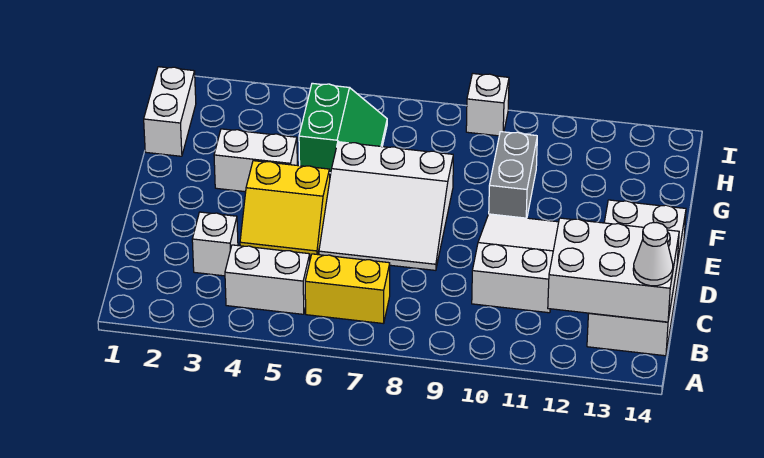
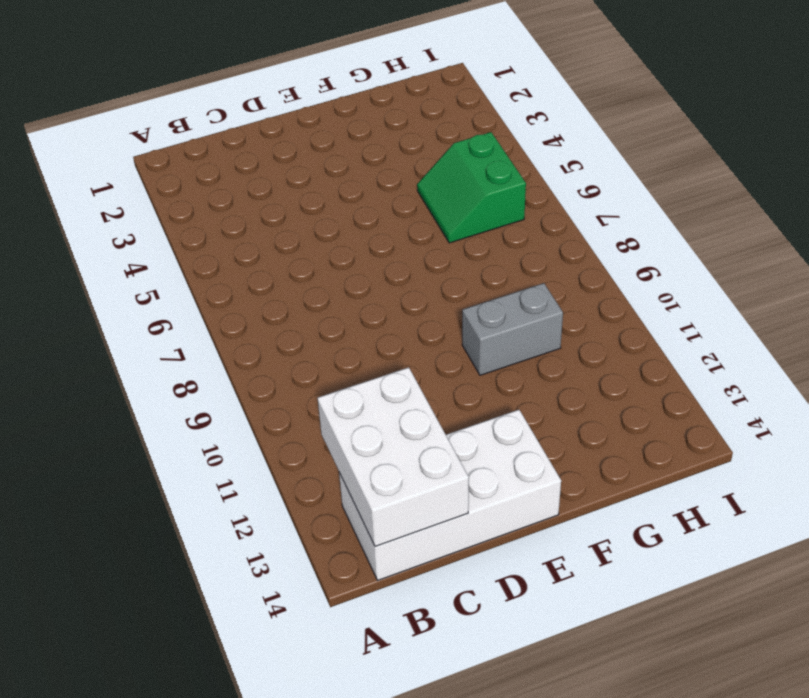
green slope G5:H6 level 1 top H -> green slope G5:H6 level 1 top 5
none -> white brick B4:B5 level 1
none -> yellow brick B6:B7 level 1
none -> white brick C3 level 1

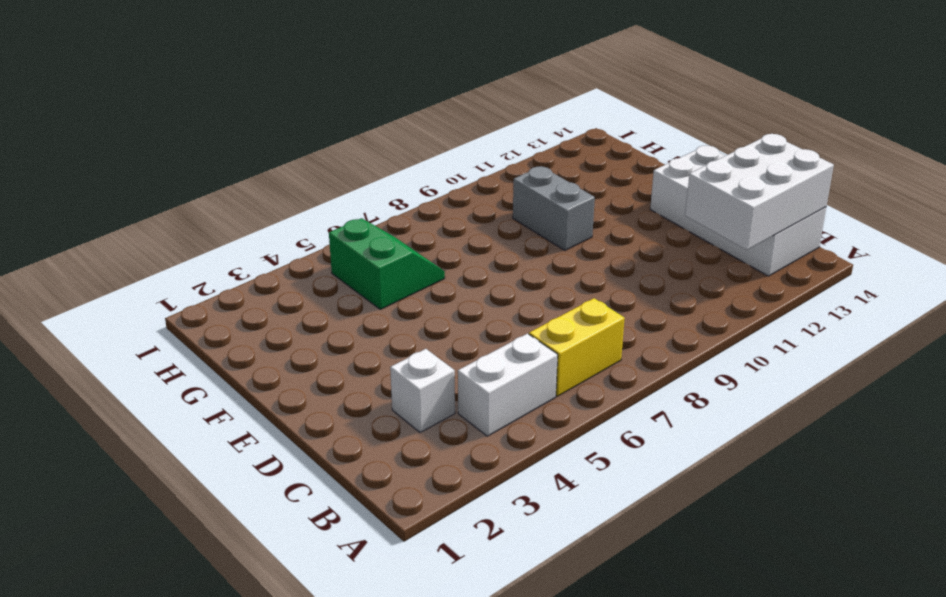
none -> white slope C10:E11 level 1 top C
none -> yellow slope D4:E5 level 1 top E
none -> white slope D6:F8 level 1 top F

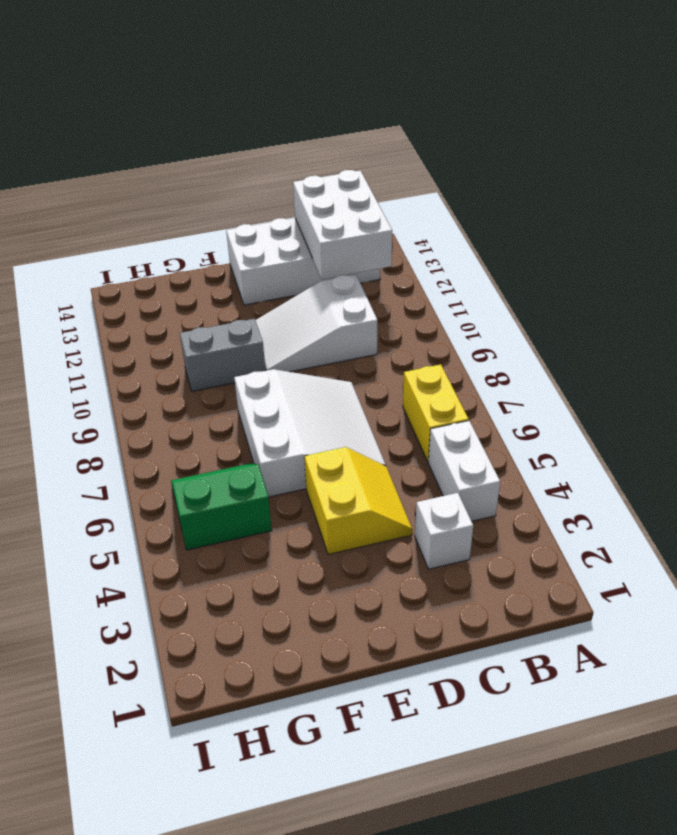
none -> white brick F3:F4 level 1
none -> white brick G1:H1 level 1
none -> white brick I9 level 1

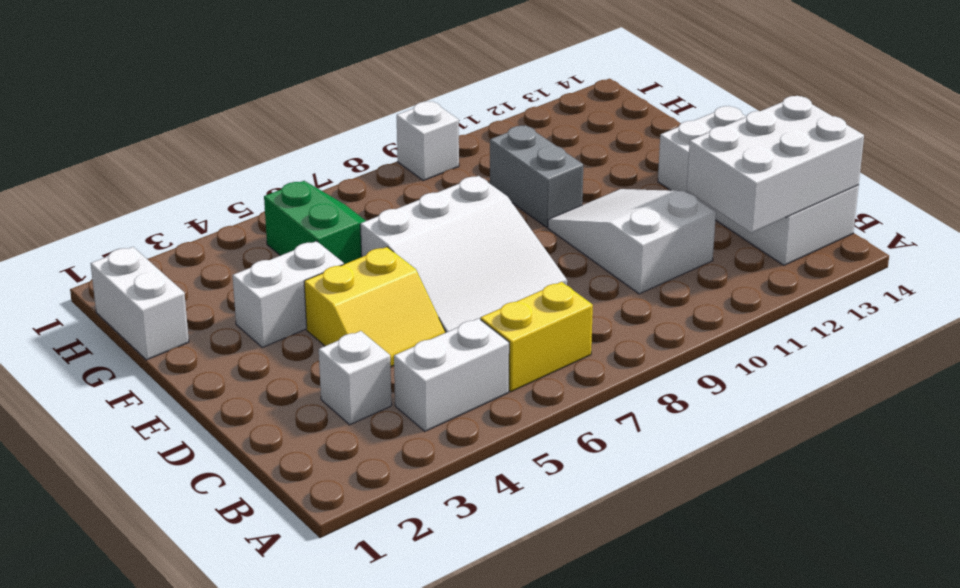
none -> white cone B14 level 3

